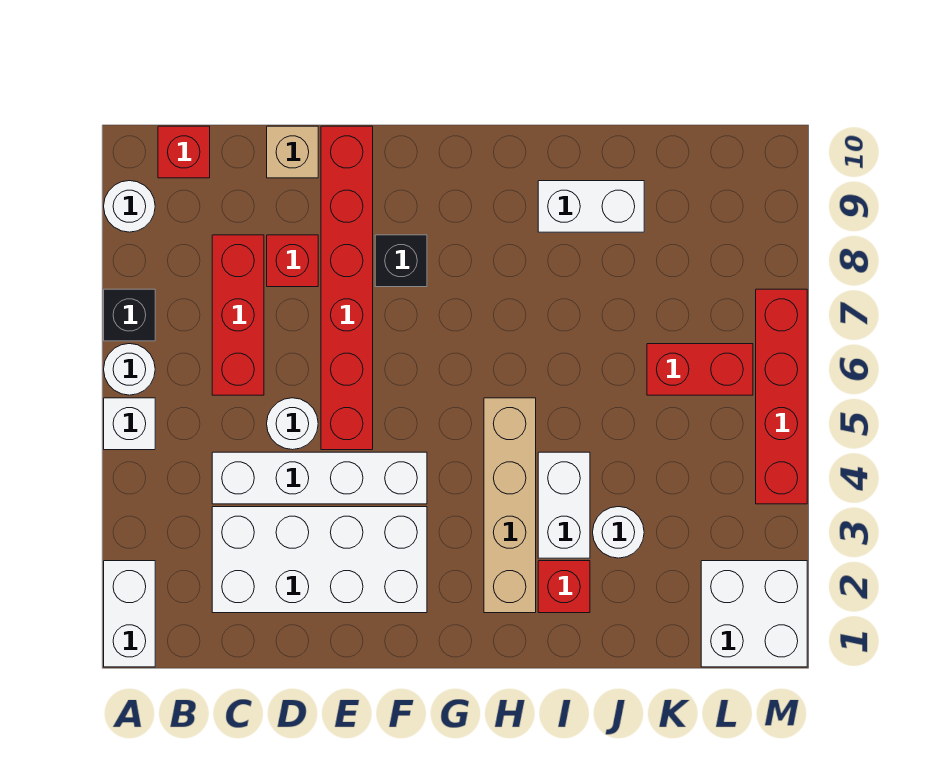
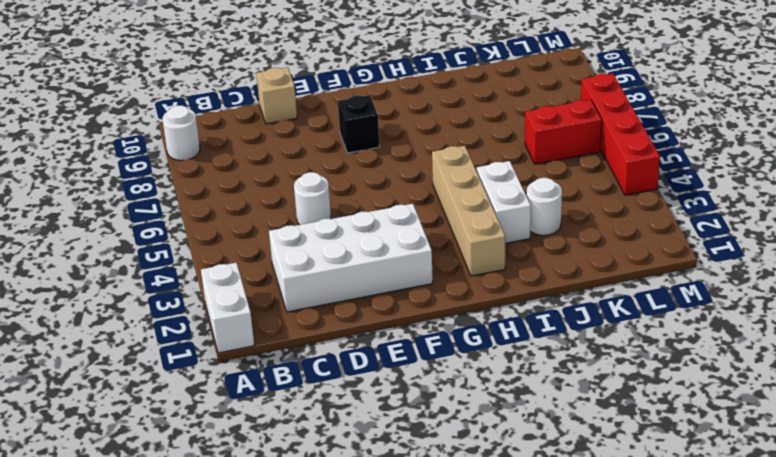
none -> white brick A5 level 1
none -> white round brick A6 level 1
none -> black brick A7 level 1

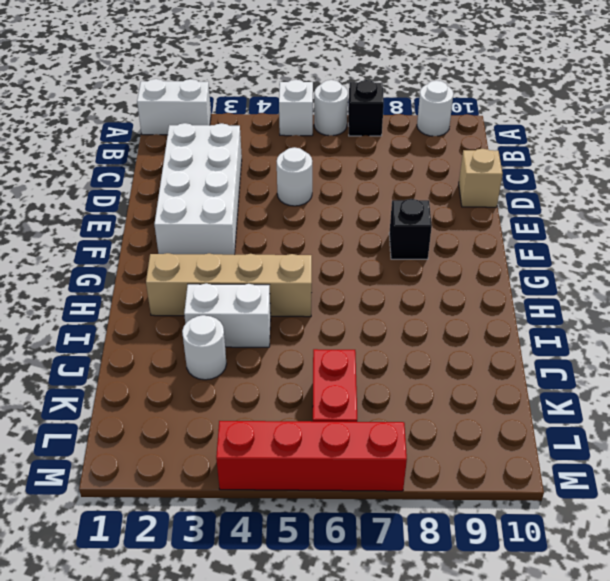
none -> red brick B10 level 1
none -> white brick C4:F4 level 1
none -> red brick C6:C8 level 1

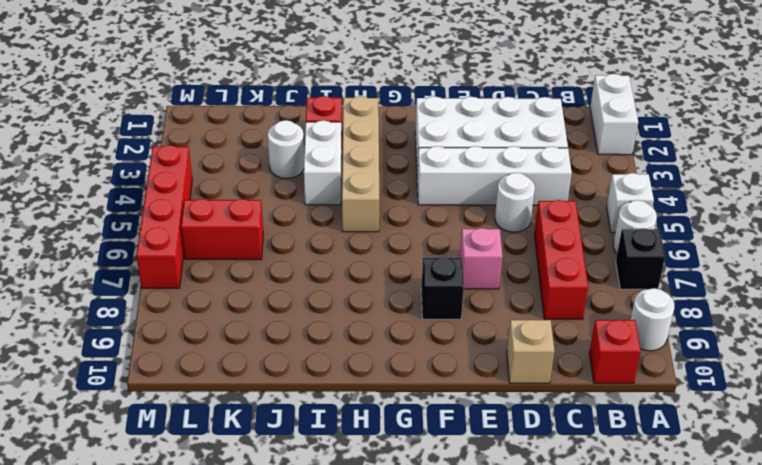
pink brick E7 level 1 -> red brick E5:E10 level 1
none -> red brick D8 level 1
none -> white brick I9:J9 level 1
none -> white brick L1:M2 level 1

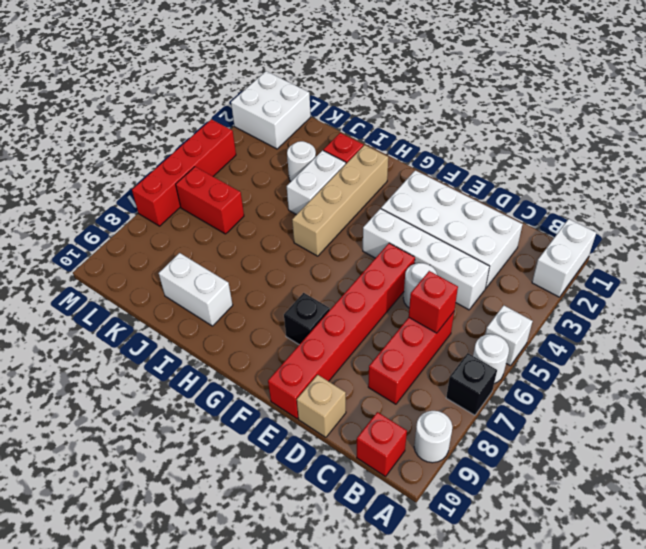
red brick C6 level 2 -> red brick D8 level 1

